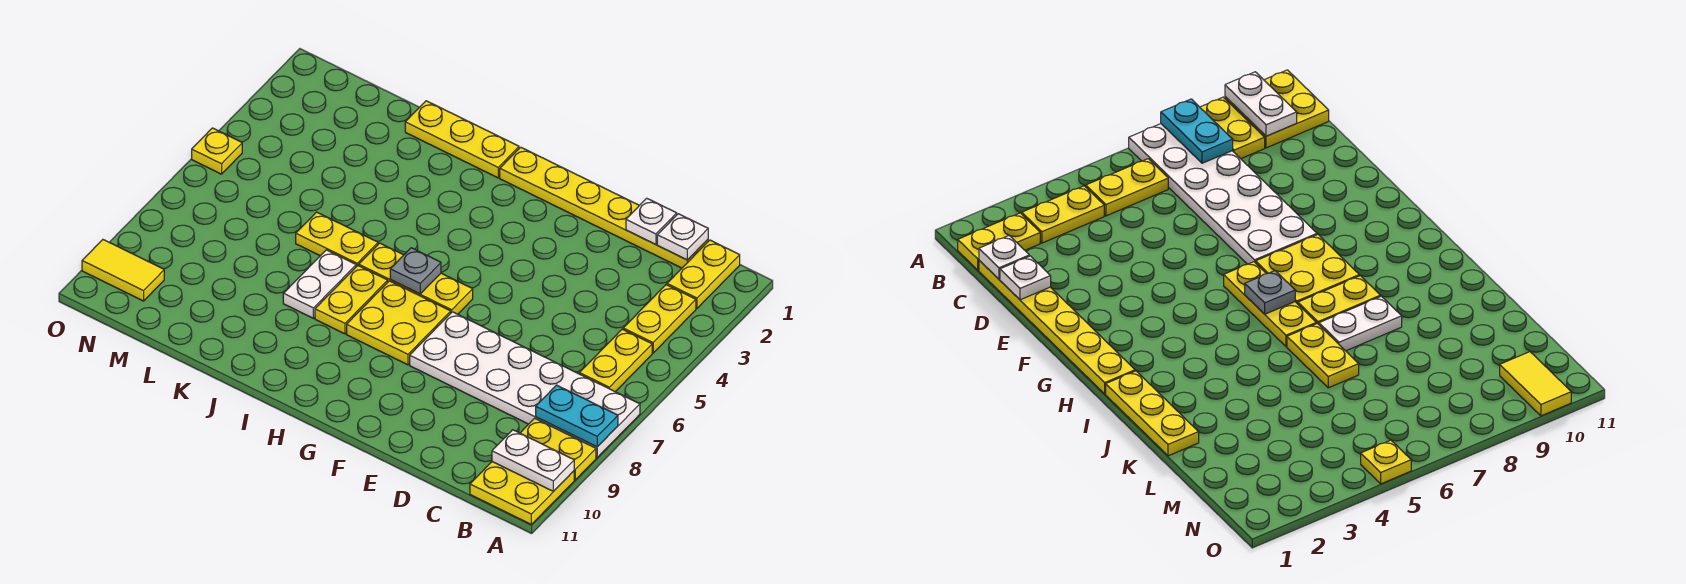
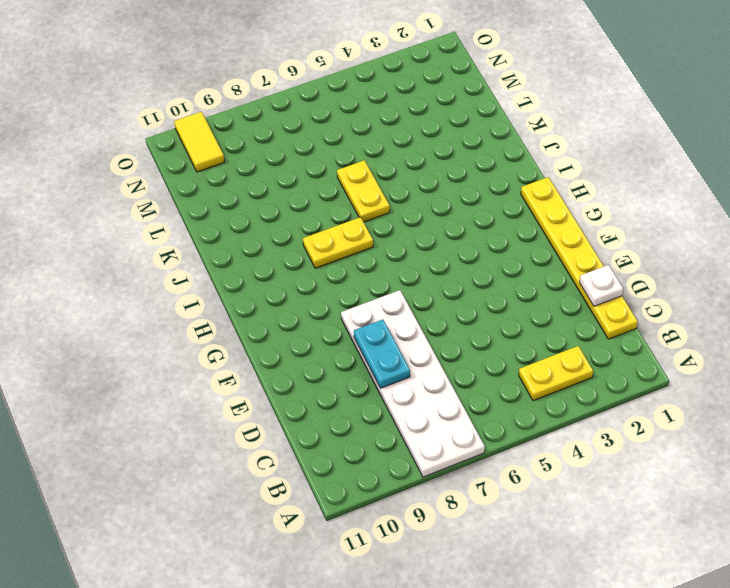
cyan plate D8:E8 level 2 -> cyan plate A8:B8 level 2
none -> yellow plate A9:B9 level 1
none -> yellow plate A10:B11 level 1
none -> yellow plate B1:B2 level 1

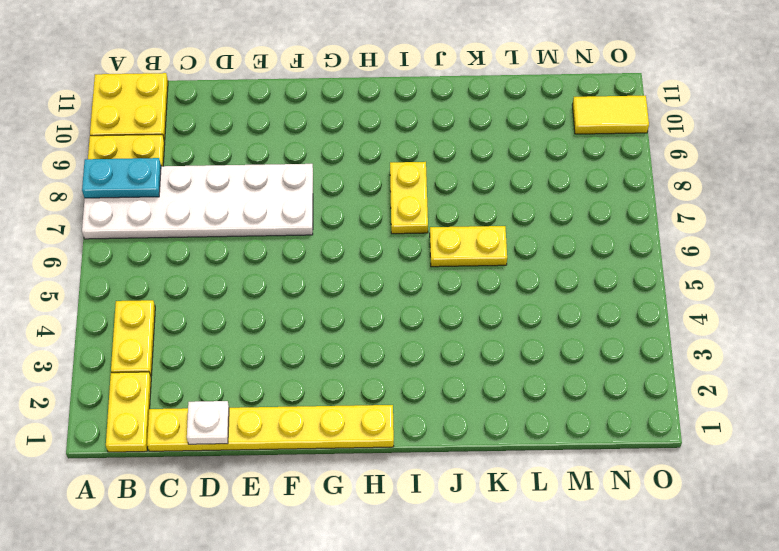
none -> yellow plate B5:B6 level 1
none -> yellow plate G6:I6 level 1
none -> yellow plate G7:H8 level 1

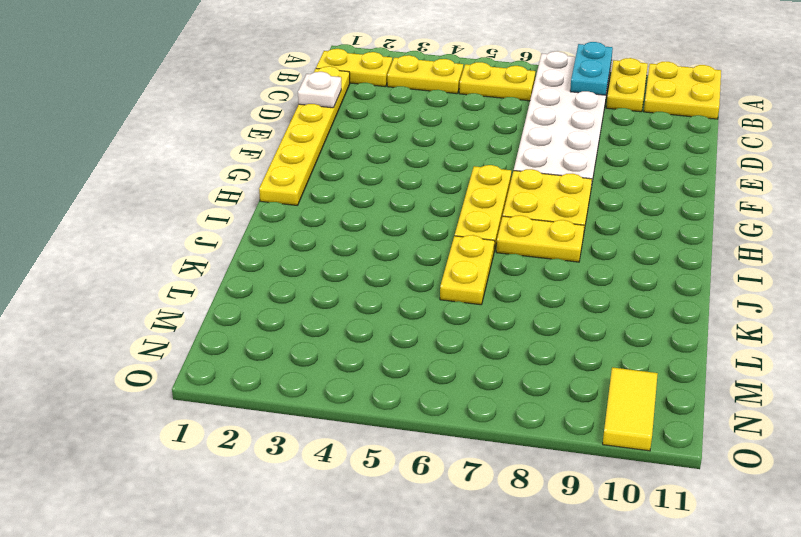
none -> yellow plate I1:K1 level 1
none -> white plate J7:J8 level 1
none -> yellow plate O5 level 1

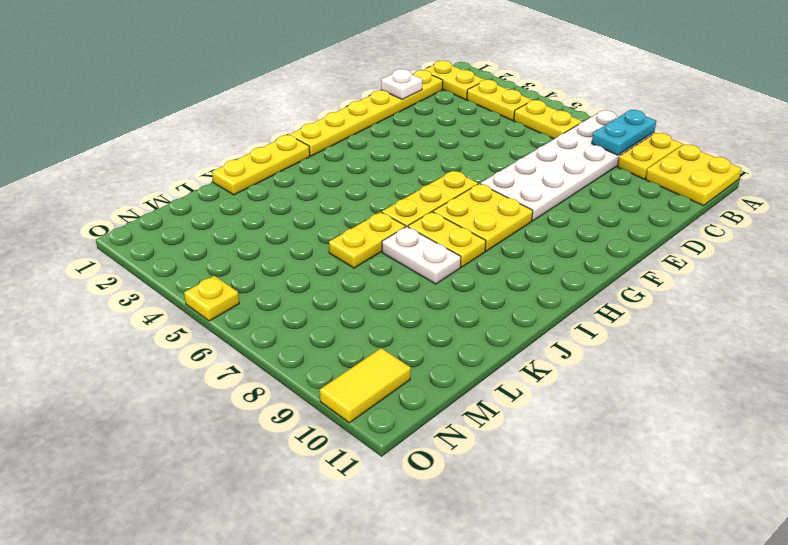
none -> white plate A10:B10 level 2
none -> white plate C1 level 2
none -> grey plate H6 level 2

